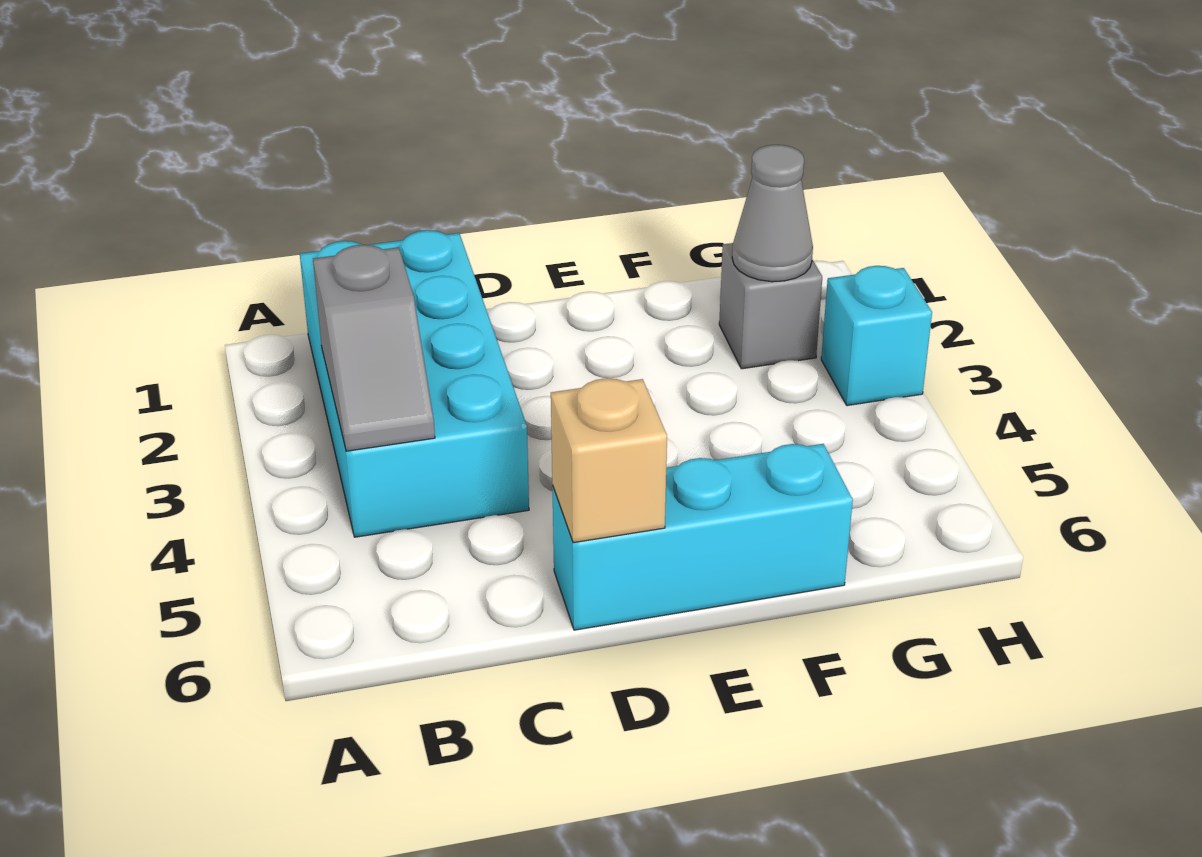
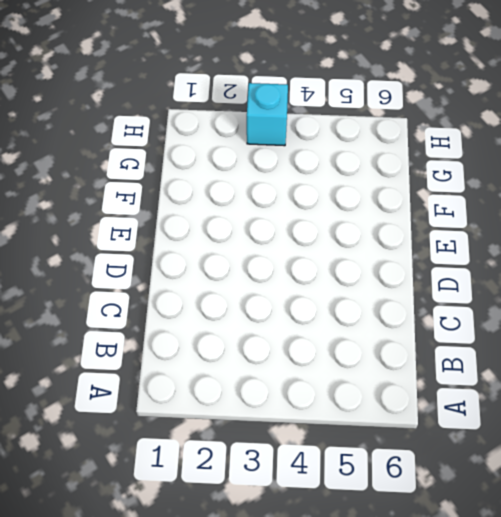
none -> cyan brick B1:C4 level 1
none -> cyan brick D6:F6 level 1

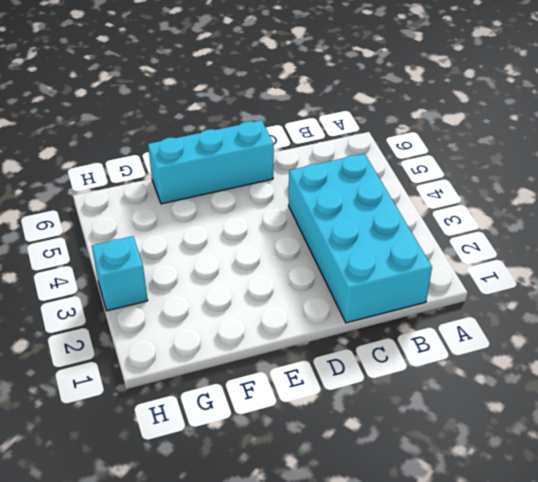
none -> grey brick G2 level 1
none -> grey slope B3:B4 level 2 top 3

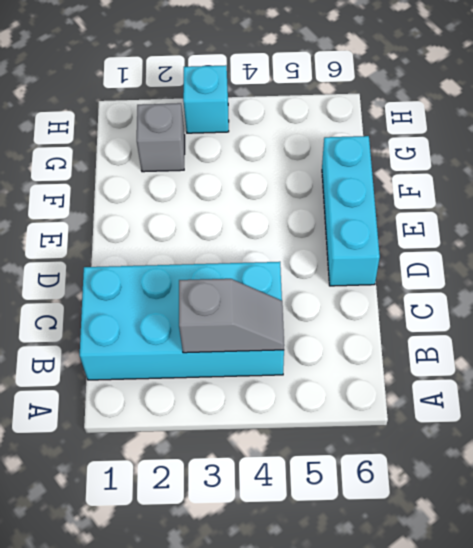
none -> tan brick D6 level 2
none -> grey cone G2 level 2

